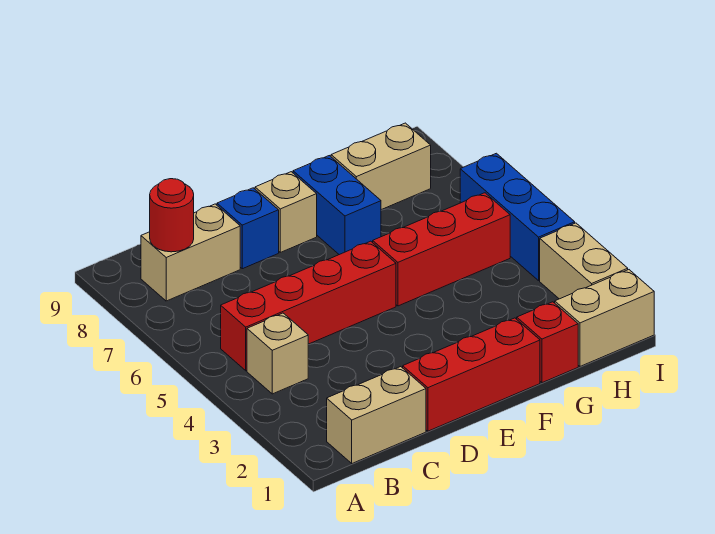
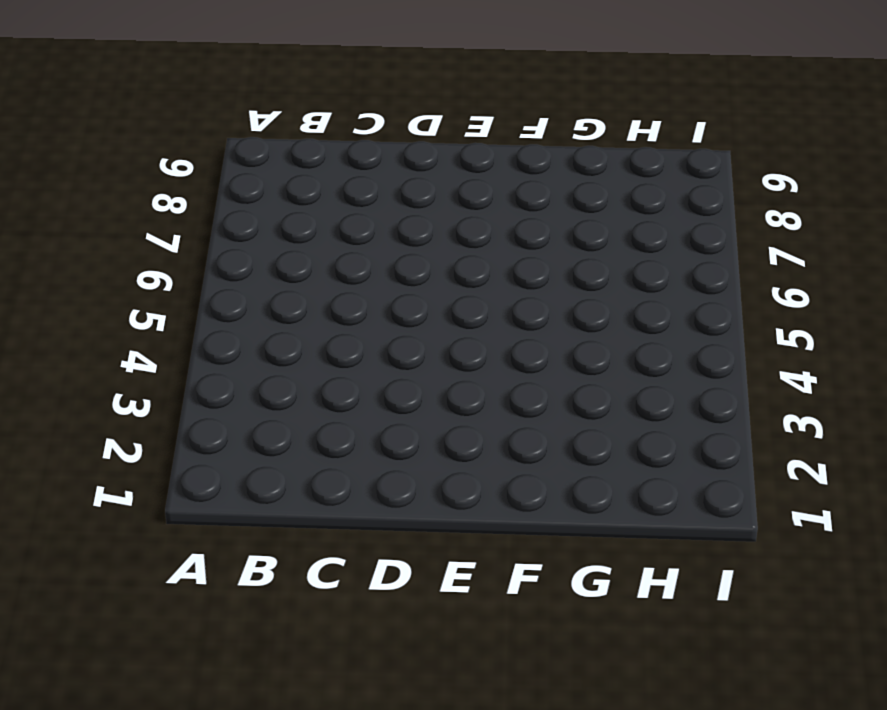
none -> tan brick B1:C1 level 1
none -> tan brick B4 level 1
none -> red brick B5:E5 level 1

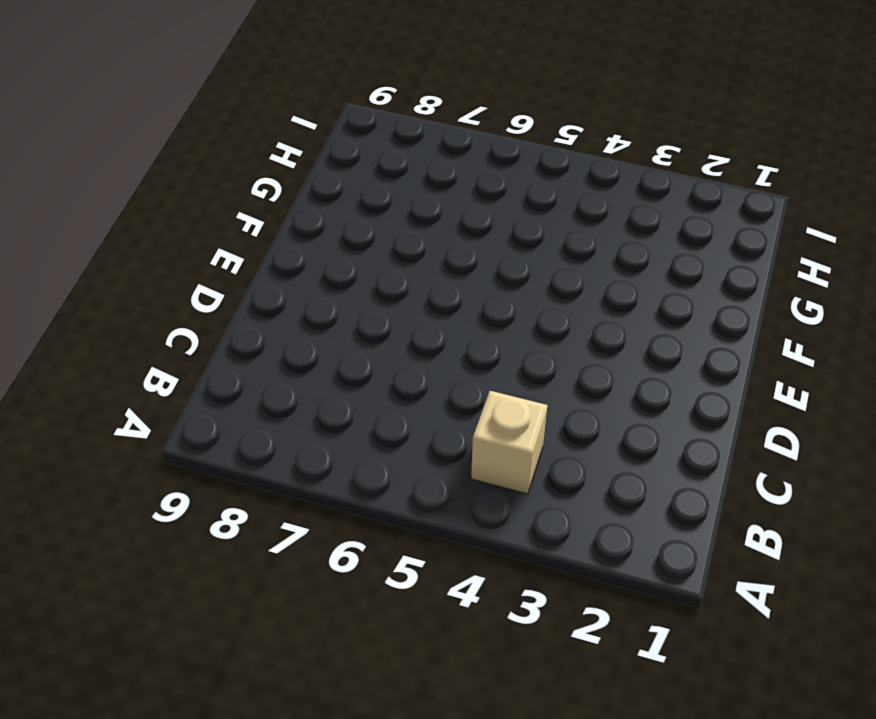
none -> tan brick B1:C1 level 1
none -> red brick B5:E5 level 1
none -> tan brick B8:C8 level 1

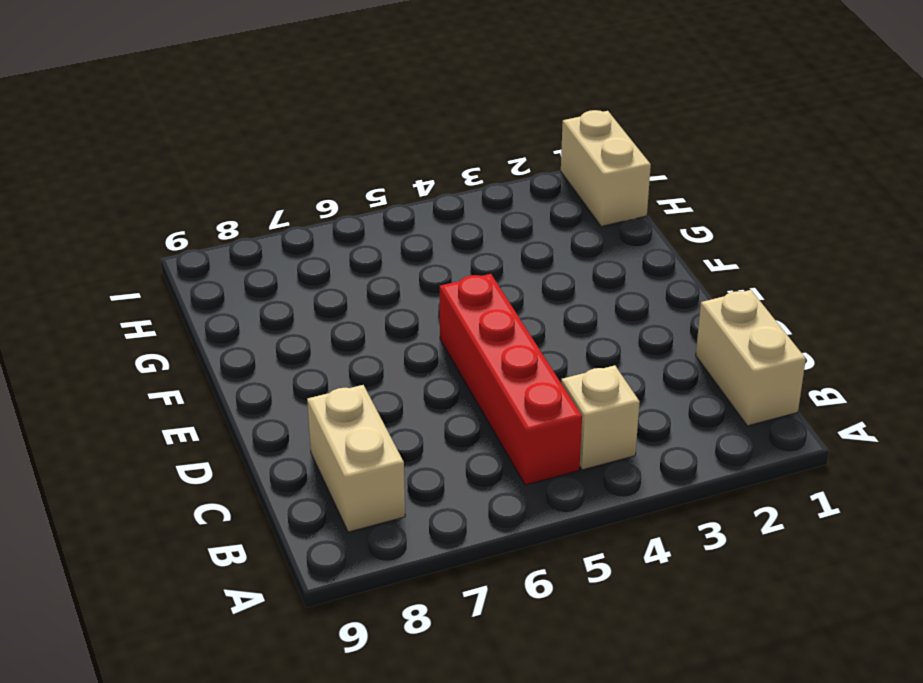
none -> red brick D1:F1 level 1
none -> blue brick D8 level 1
none -> tan brick E8 level 1

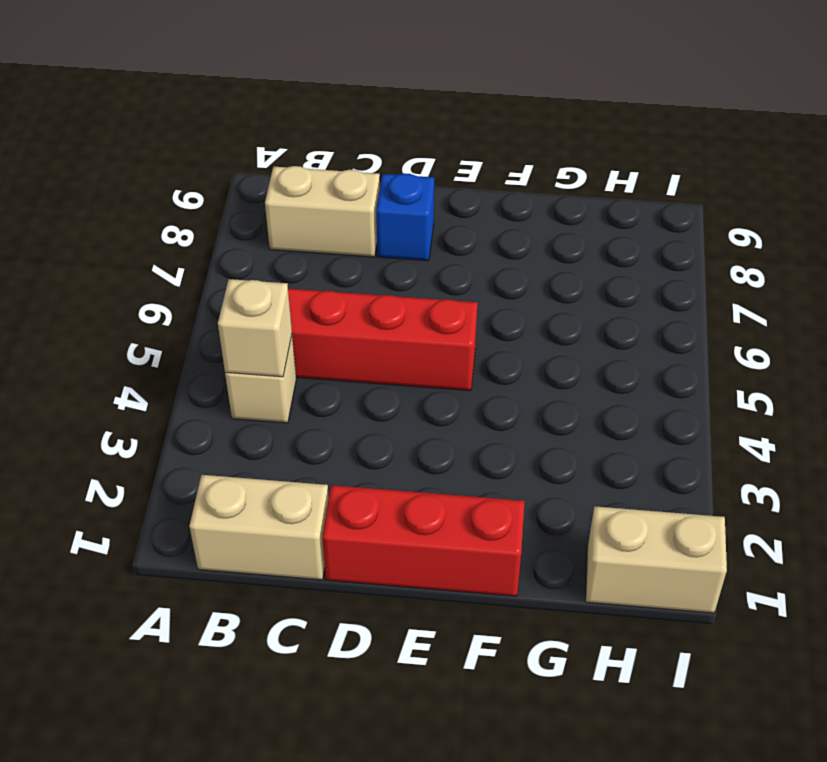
tan brick B4 level 2 -> tan brick E8 level 1
none -> red brick F5:H5 level 1
none -> blue brick F7:F8 level 1
none -> red brick G1 level 1

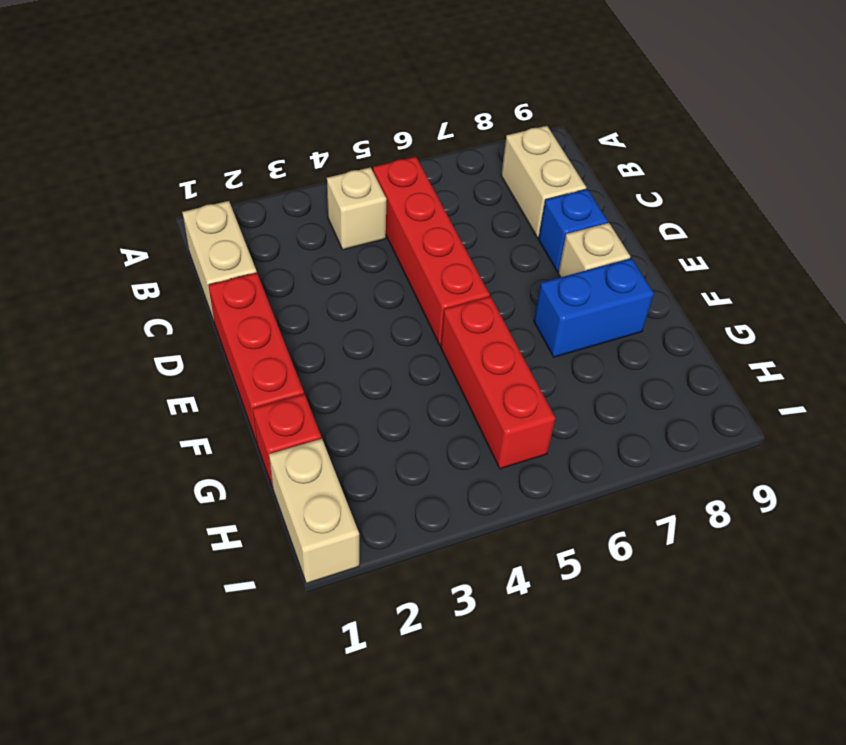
none -> tan brick G8:H8 level 1
none -> tan brick I2:I3 level 1
none -> blue brick I4:I6 level 1

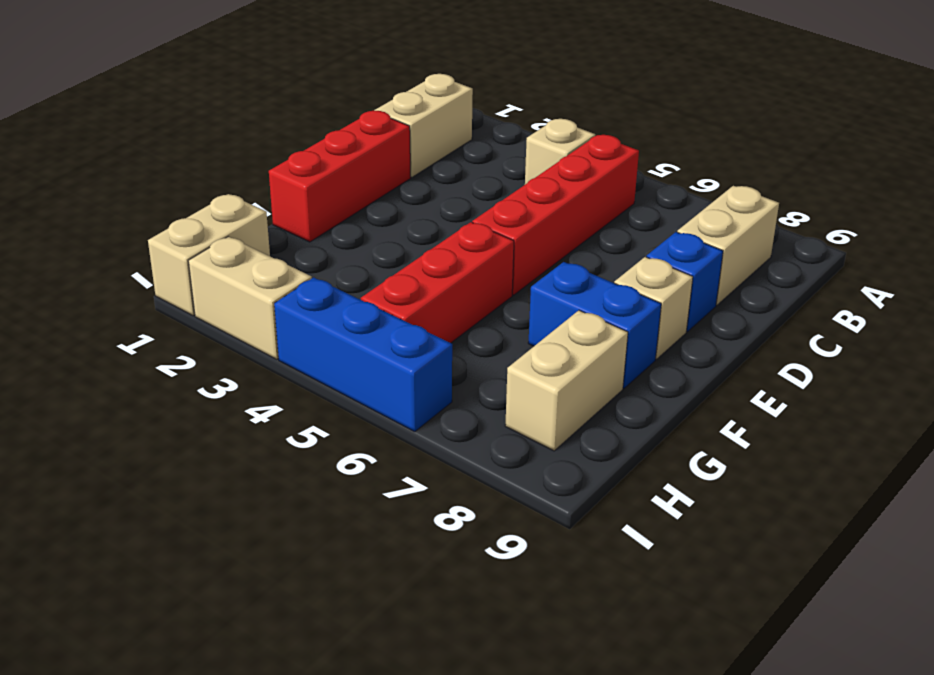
none -> red brick G1 level 1
none -> red round brick B8 level 2

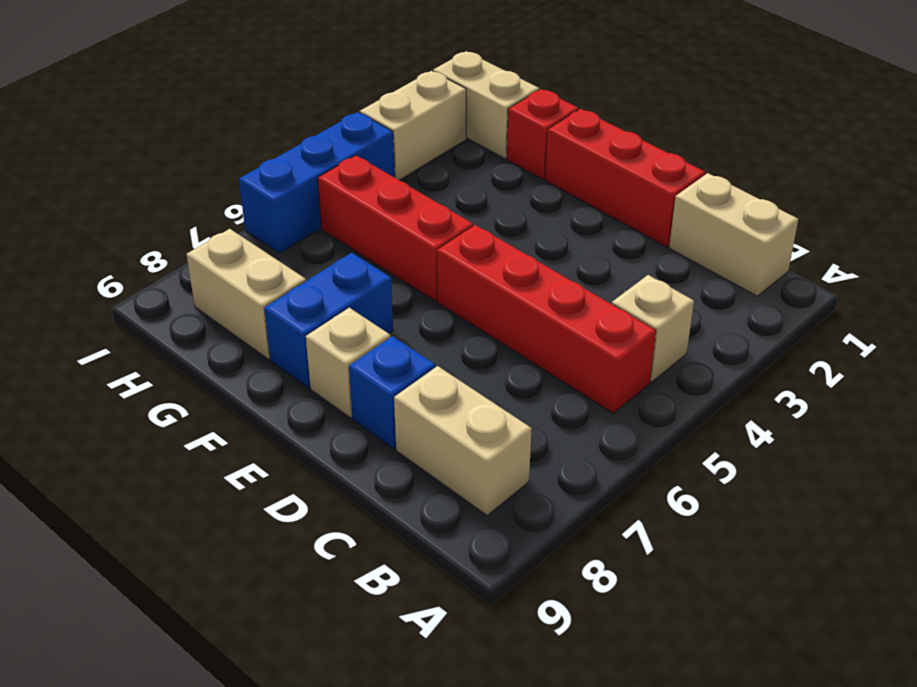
none -> red round brick B8 level 2

